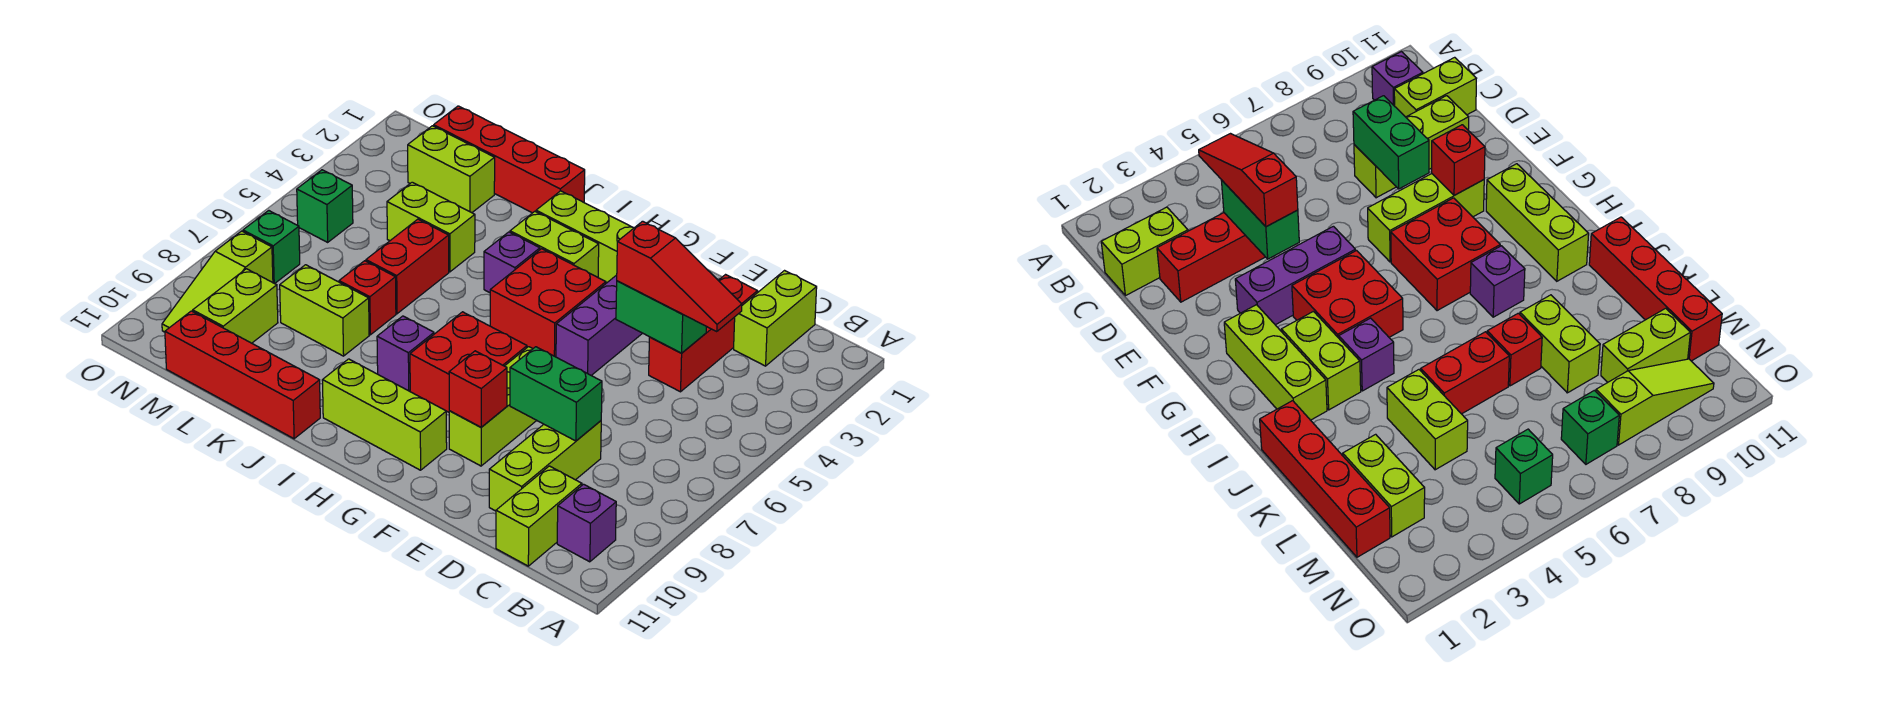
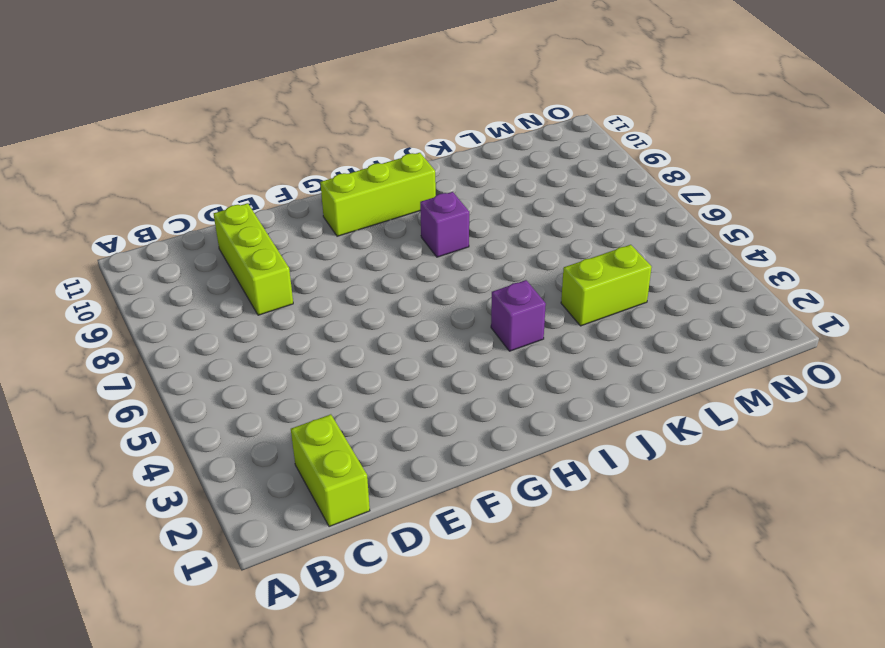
none -> purple brick B10 level 1
none -> lime brick C10:C11 level 1
none -> red brick D2:D4 level 1

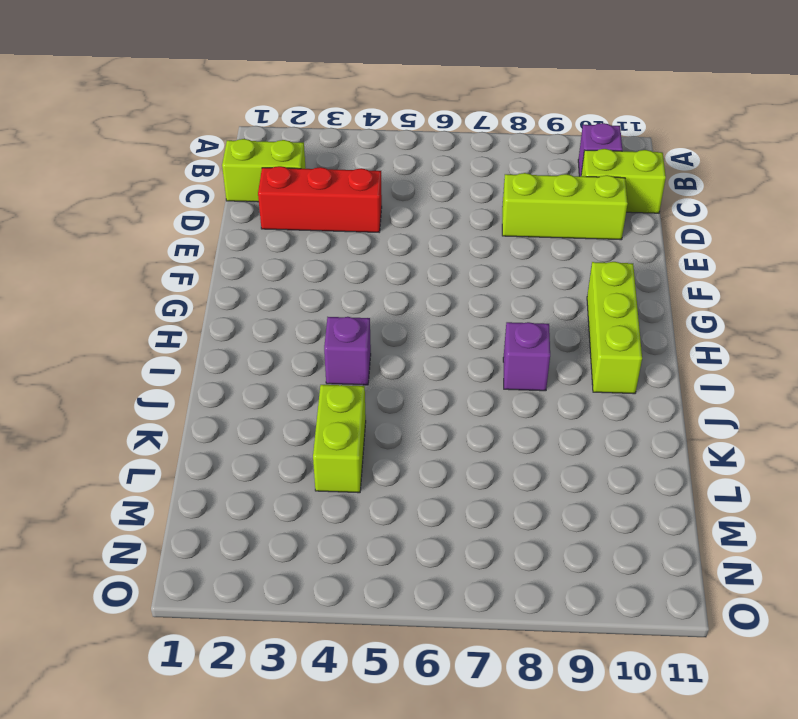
none -> purple brick F3:F5 level 1
none -> lime brick F7:F9 level 1
none -> lime brick G2:I2 level 1

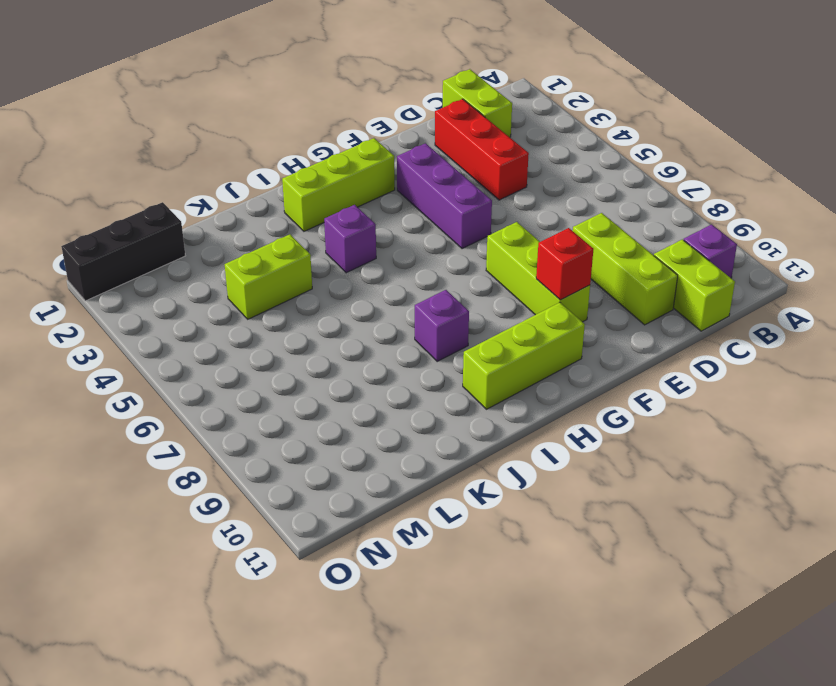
black brick M1:O1 level 1 -> red brick J1:M1 level 1
none -> red brick G4:H5 level 1
none -> red brick G7:H8 level 1
none -> lime brick H3:I3 level 1

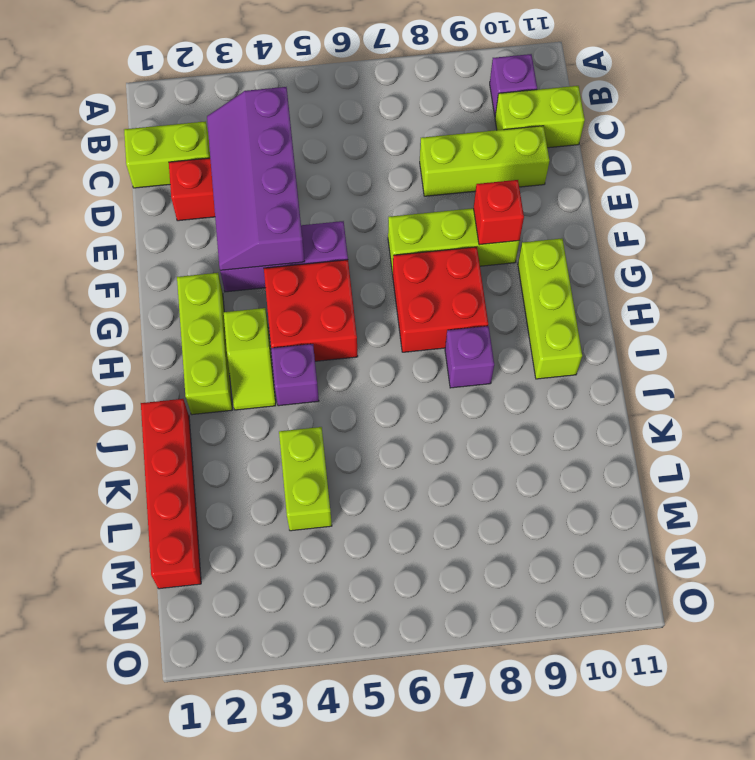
purple slope C3:F4 level 2 top 4 -> green brick D4:E4 level 2
lime slope H3:I3 level 1 top H -> lime brick H3:I3 level 1
none -> red brick J11:M11 level 1
none -> red brick K5:K6 level 1
none -> red brick K7 level 1

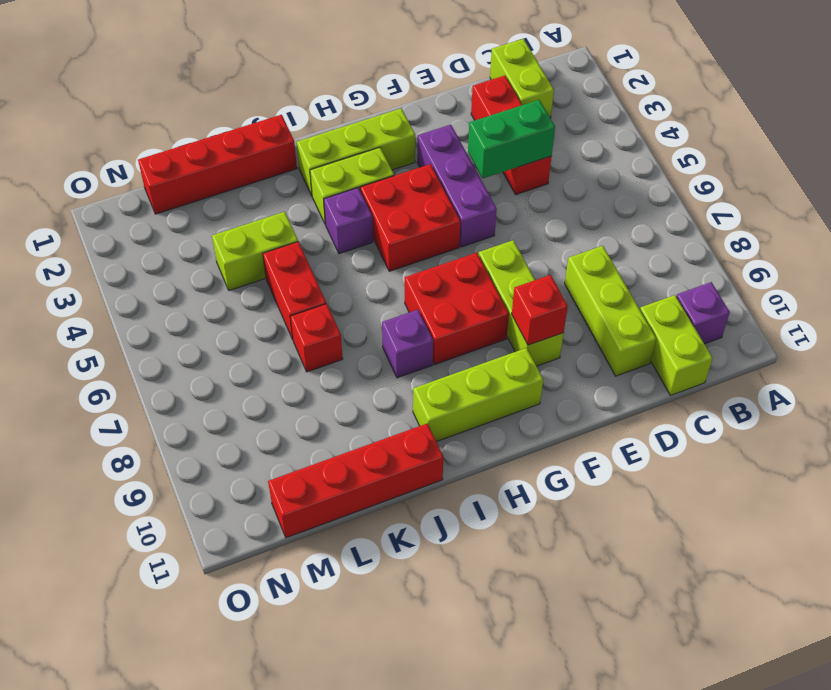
none -> lime brick K8:L8 level 1
none -> lime brick L2:M2 level 1
none -> lime brick M9:M10 level 1

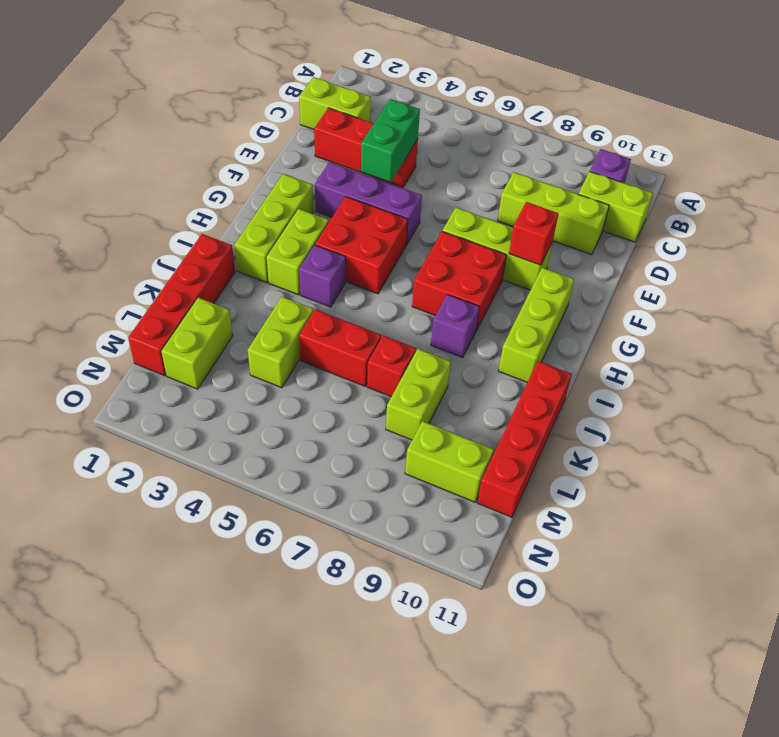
none -> green brick N5 level 1
none -> green brick N7 level 1
none -> lime slope N8:N10 level 1 top 8

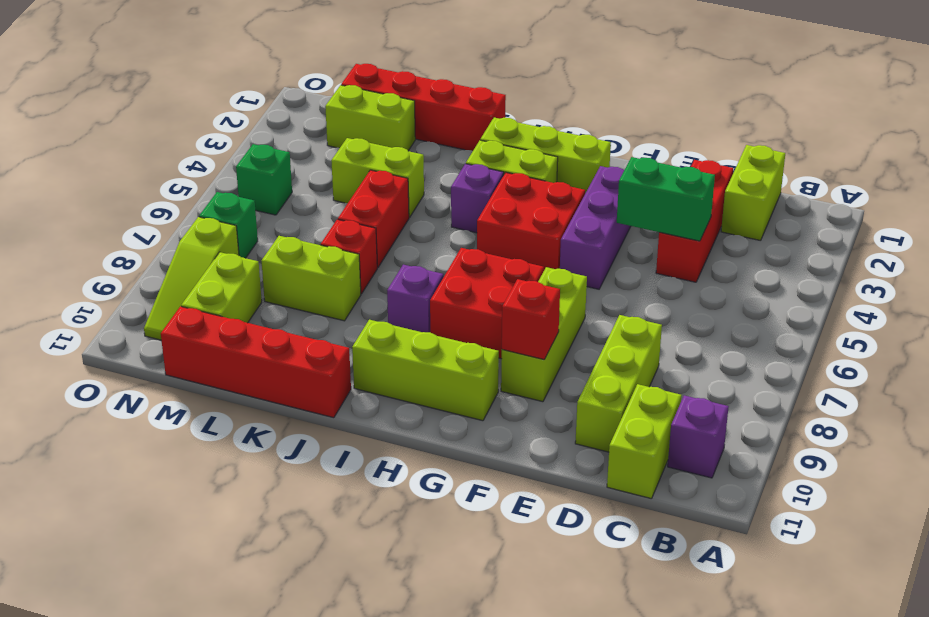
none -> green brick D8:E8 level 2
none -> red slope C4:E4 level 3 top E

